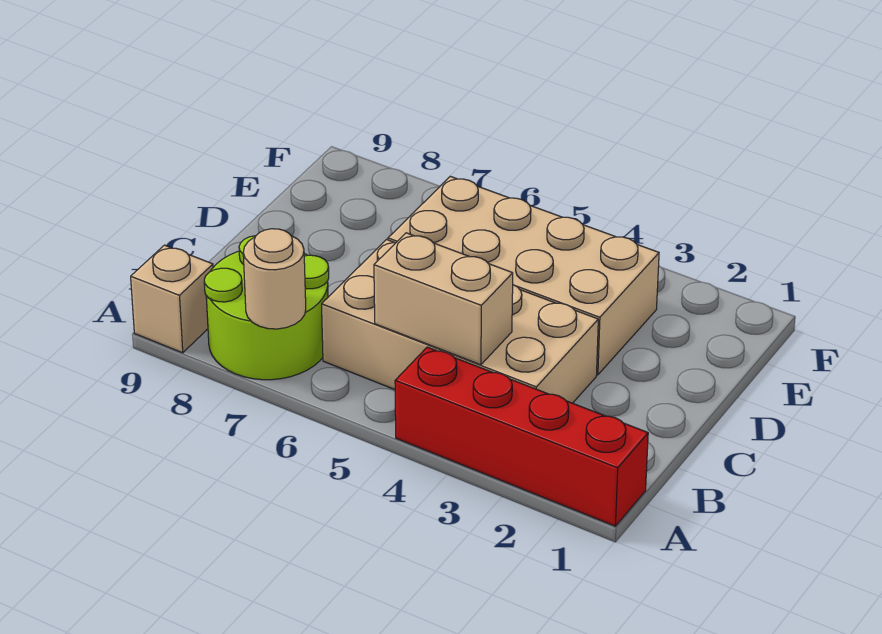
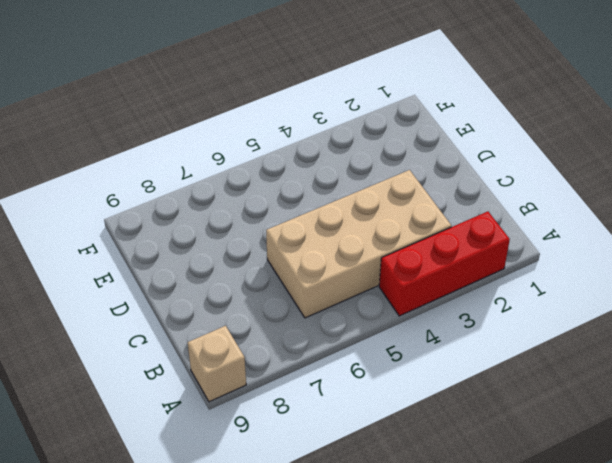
red brick A2:A4 level 1 -> red brick A1:A4 level 1
none -> lime round brick A7:B8 level 1
none -> tan brick D3:E6 level 1

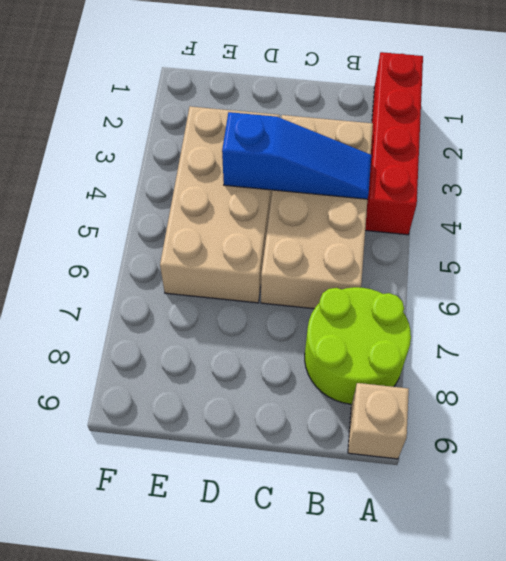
blue slope B4:D4 level 2 top D -> tan brick B4:B5 level 2
none -> tan round brick A7 level 2

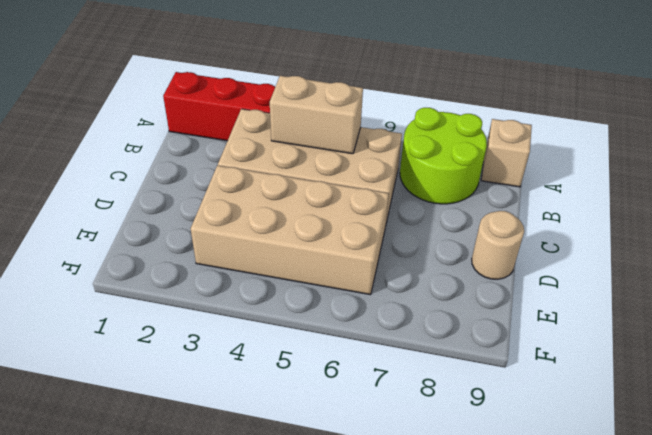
tan round brick D9 level 1 -> tan round brick A7 level 2

